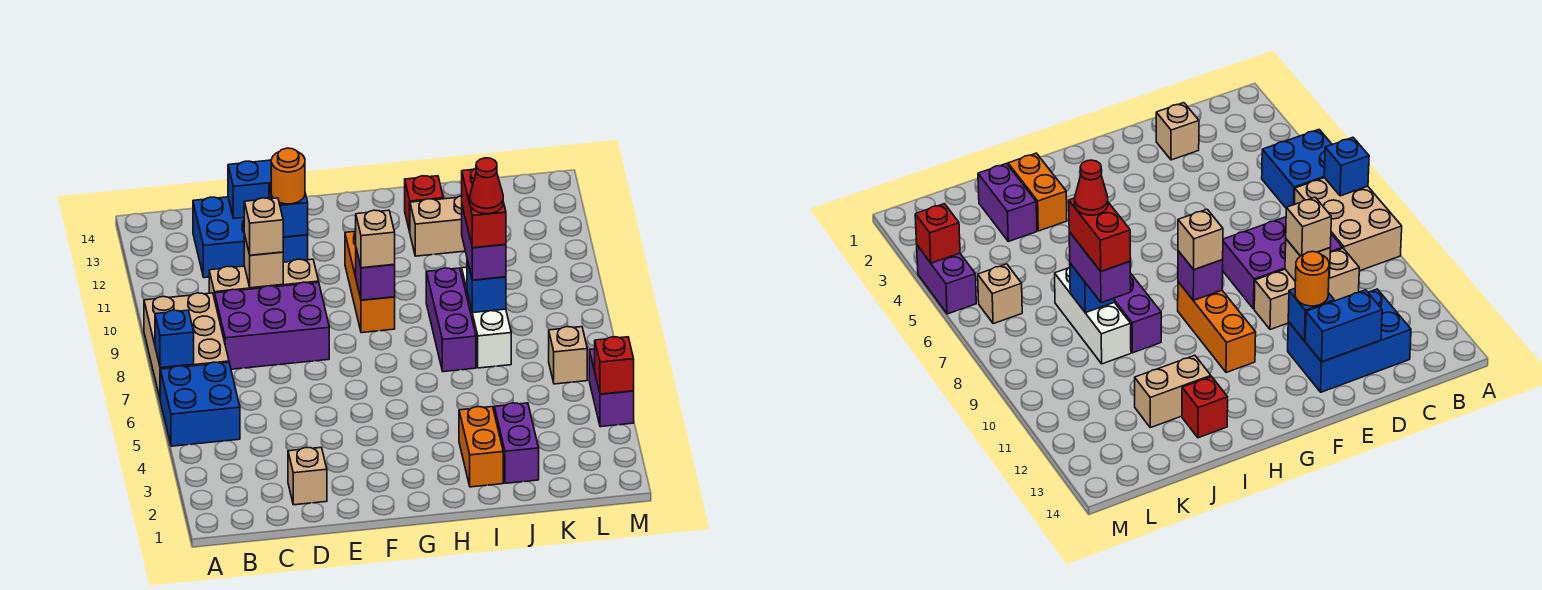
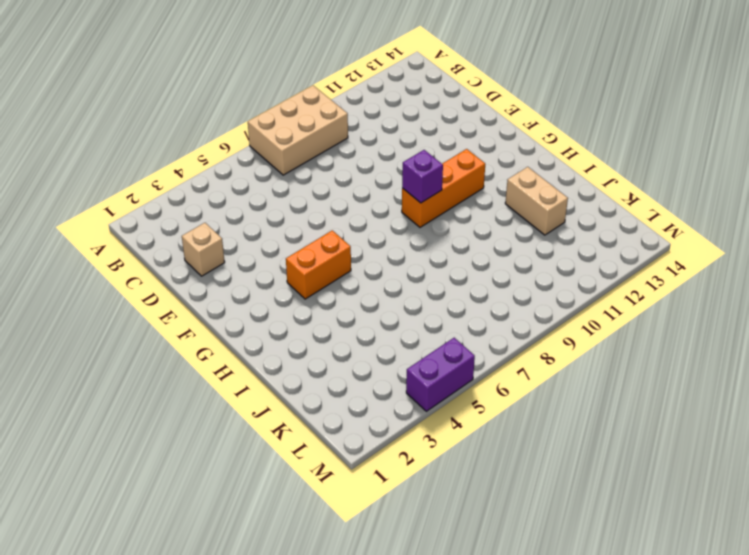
orange brick G4:G5 level 1 -> orange brick I2:I3 level 1
none -> blue brick A5:B6 level 1
none -> purple brick C8:E9 level 1
none -> tan brick C10:E10 level 1

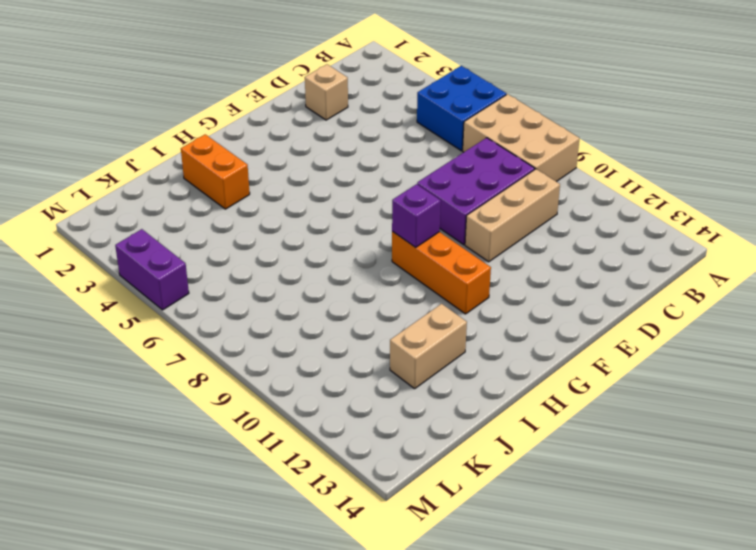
none -> blue brick C12:E13 level 1
none -> purple brick I7:I9 level 1
none -> red brick I13 level 1

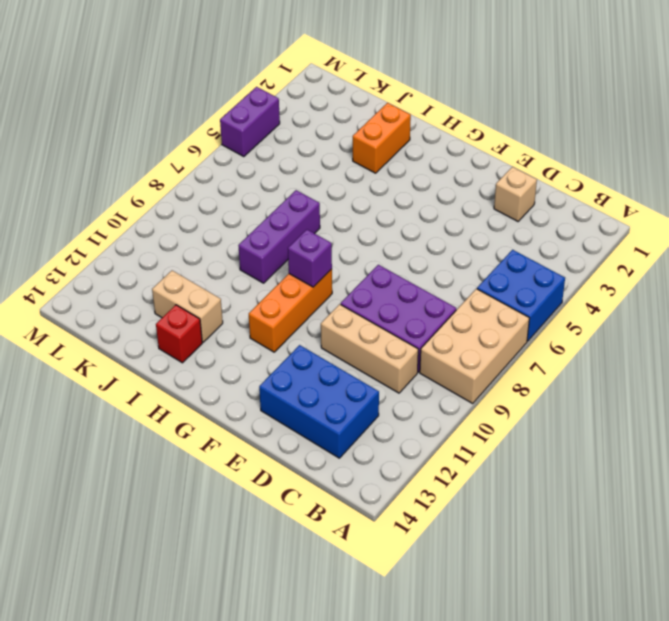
none -> purple brick J2:J3 level 1
none -> white brick J7:J9 level 1
none -> tan brick L6 level 1

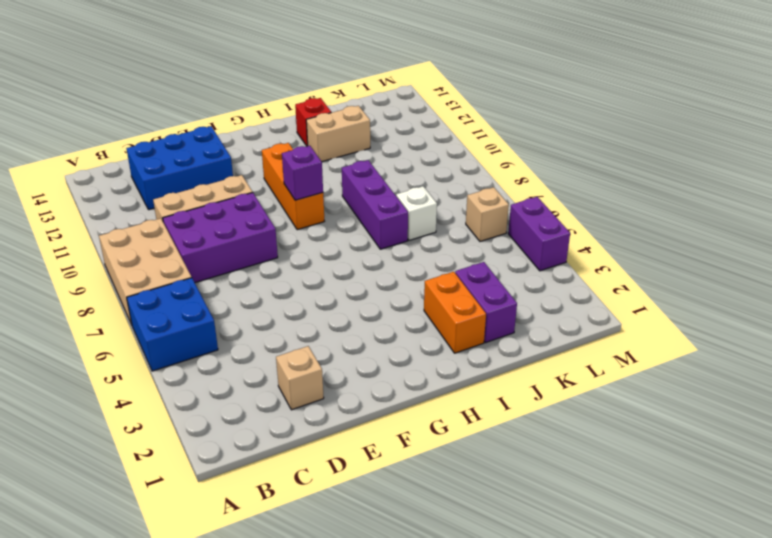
white brick J7 level 1 -> white brick J7:J9 level 1
none -> blue brick A7 level 2
none -> tan brick D10 level 2
none -> blue brick D13:E13 level 2

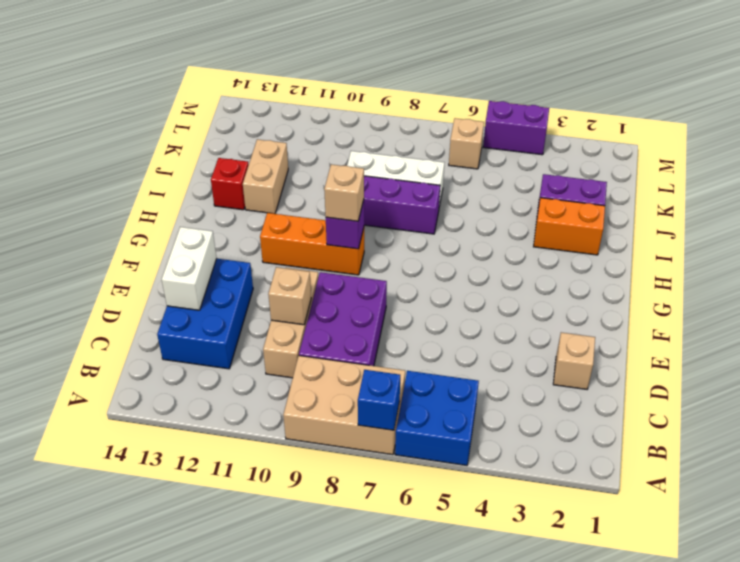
white brick D13:E13 level 2 -> blue brick D13:E13 level 2
none -> blue brick E12 level 2
none -> blue brick J8 level 2
none -> red brick M4 level 2

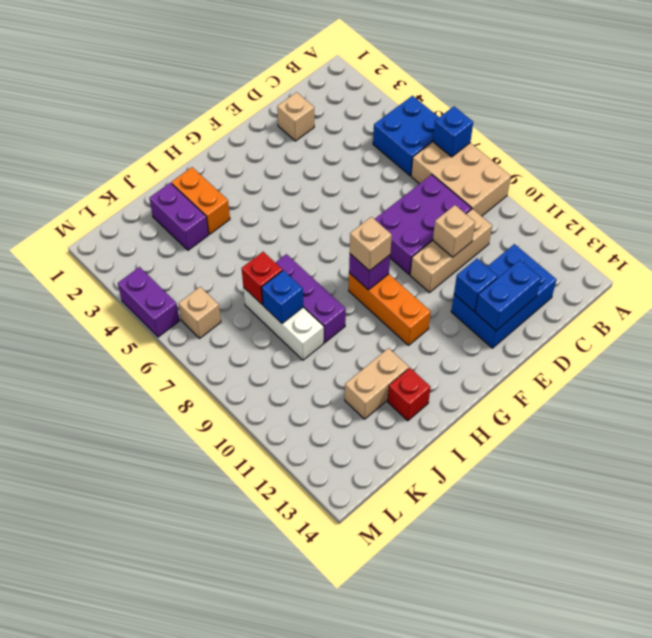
red brick J7 level 2 -> red brick M4 level 2
none -> tan brick D10 level 3
none -> orange round brick E12 level 3
none -> purple brick J8:J9 level 3

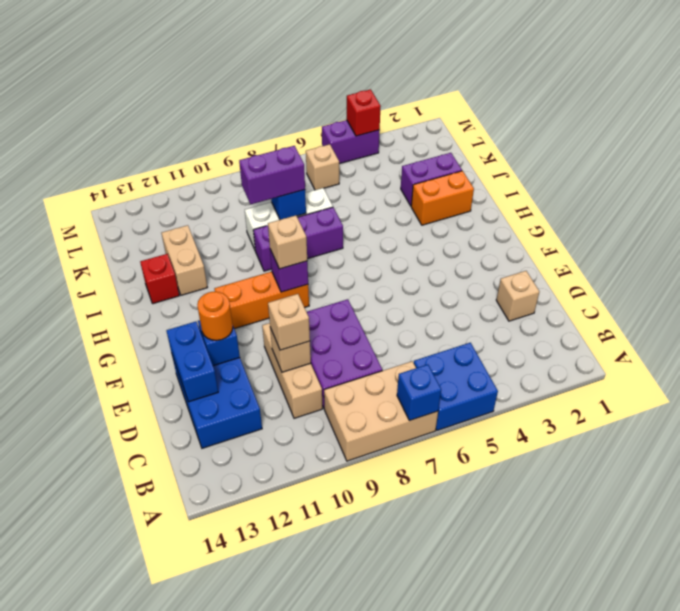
none -> red brick J8:J9 level 4
none -> red cone J8 level 5

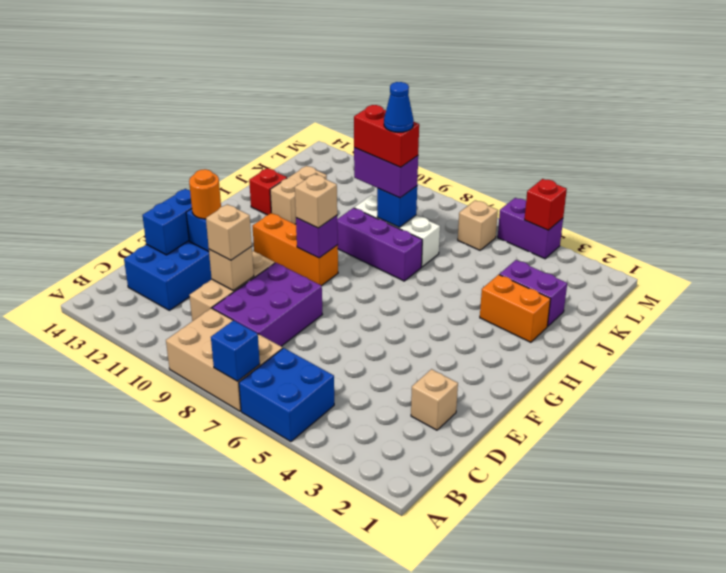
blue cone J8 level 5 -> red cone J8 level 5

